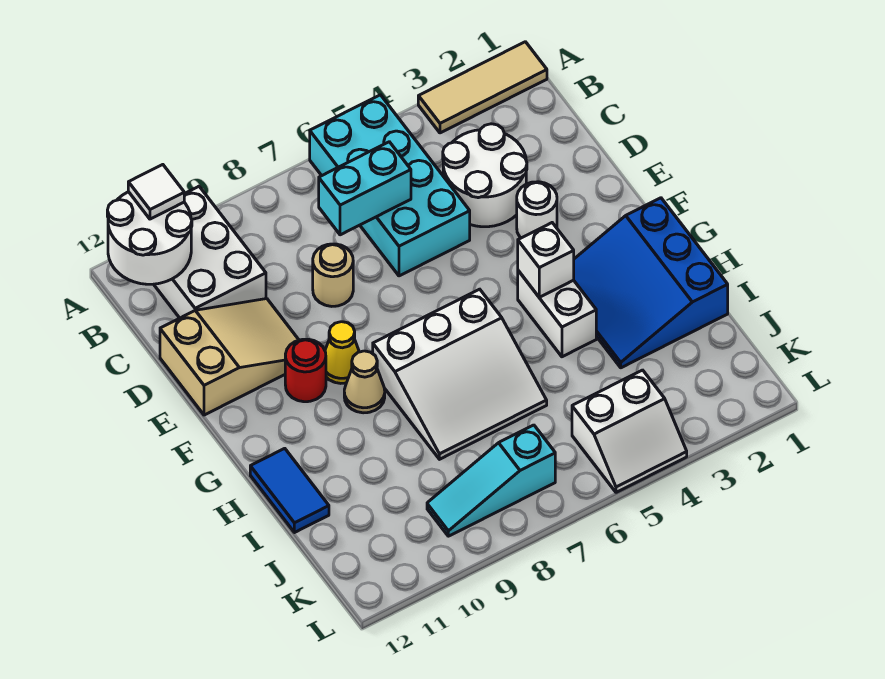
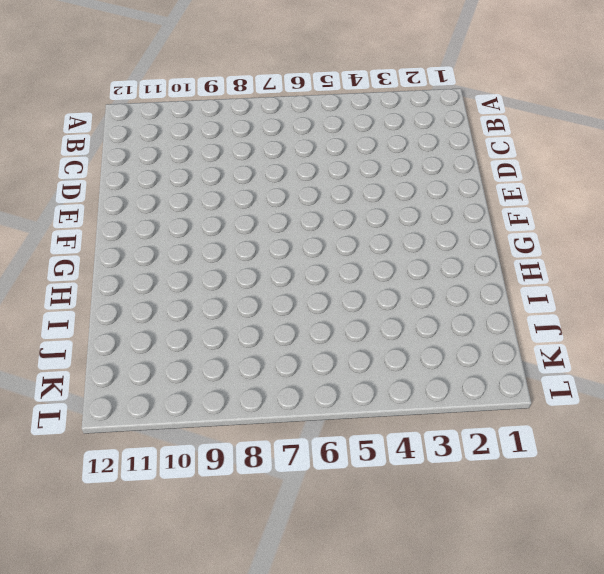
none -> tan tile A1:A3 level 1
none -> cyan brick A5:D6 level 1
none -> white brick A10:C11 level 1

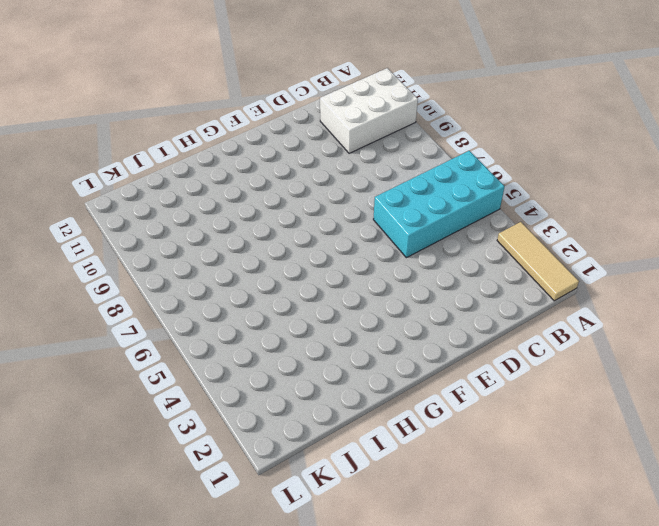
none -> white round brick C3:D4 level 1
none -> tan round brick D8 level 1
none -> tan slope D10:E12 level 1 top 12

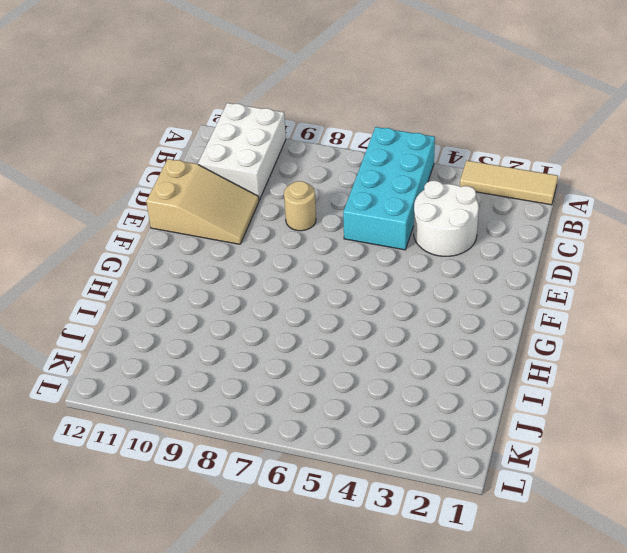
none -> white round brick E3 level 1
none -> yellow cone F9 level 1
none -> red round brick F10 level 1

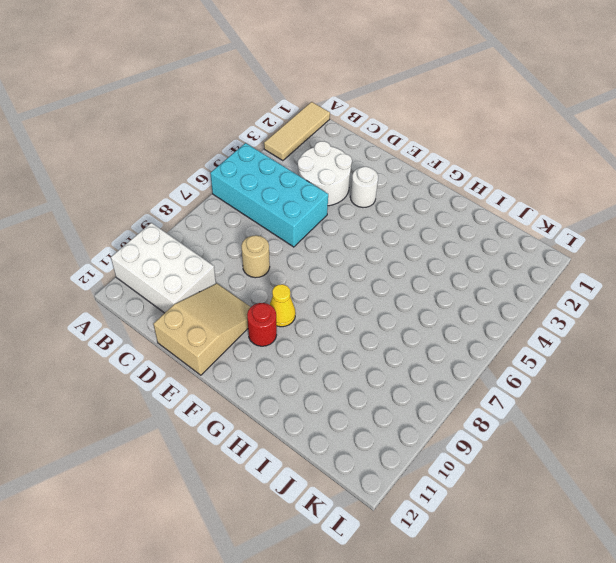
none -> blue slope G1:I3 level 1 top 1
none -> white brick G4:H4 level 1
none -> white slope G6:I8 level 1 top G

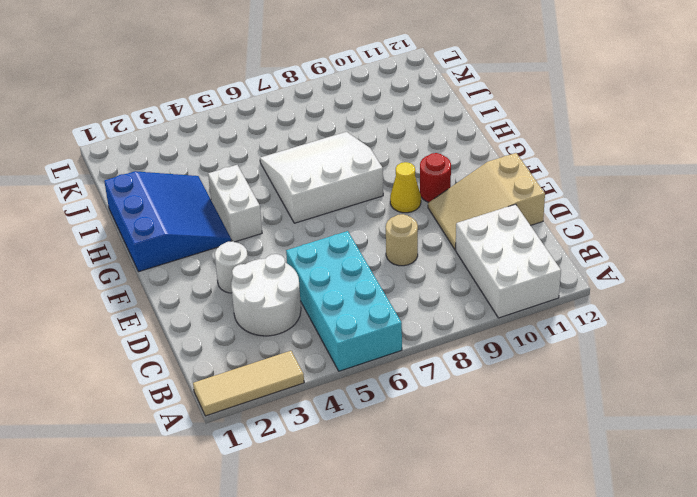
none -> tan cone G9 level 1
none -> blue tile H12:I12 level 1
none -> white slope K4:L5 level 1 top K

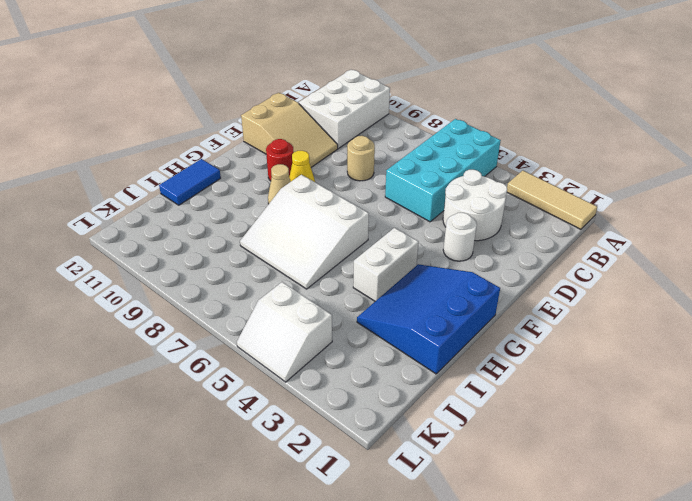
none -> cyan slope K7:K9 level 1 top 7
none -> white round brick A11:B12 level 2
none -> cyan brick C6:C7 level 2

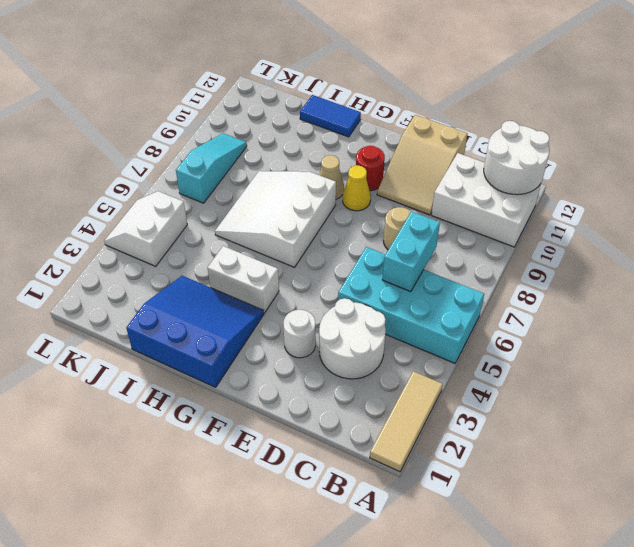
none -> white brick G4 level 2
none -> white tile A11 level 3

